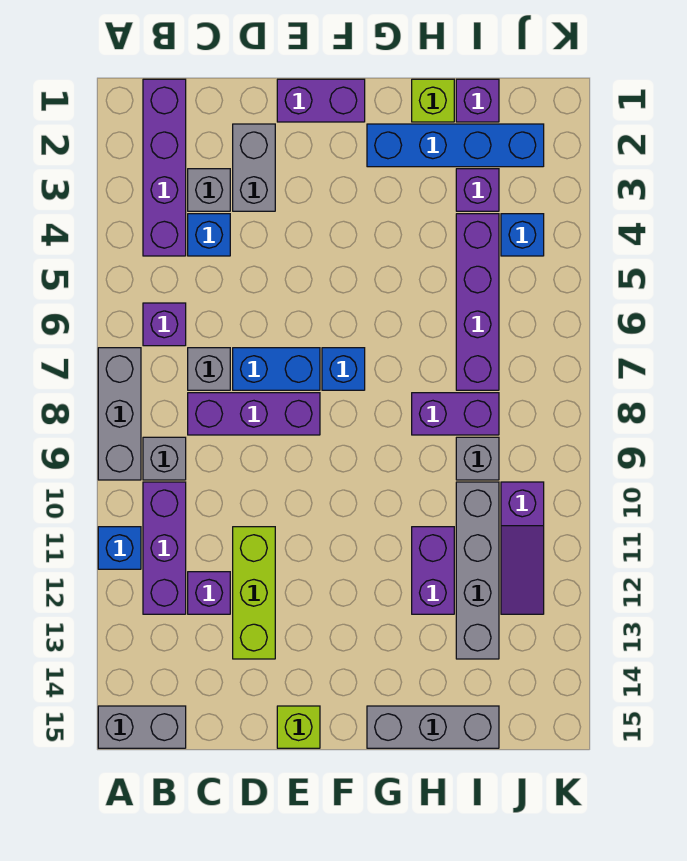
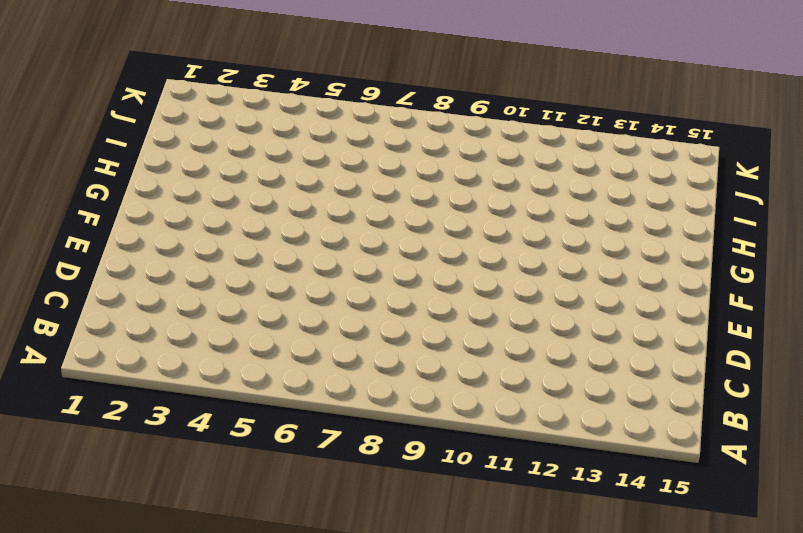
none -> grey brick A7:A9 level 1
none -> blue brick A11 level 1
none -> grey brick A15:B15 level 1
none -> purple brick B1:B4 level 1

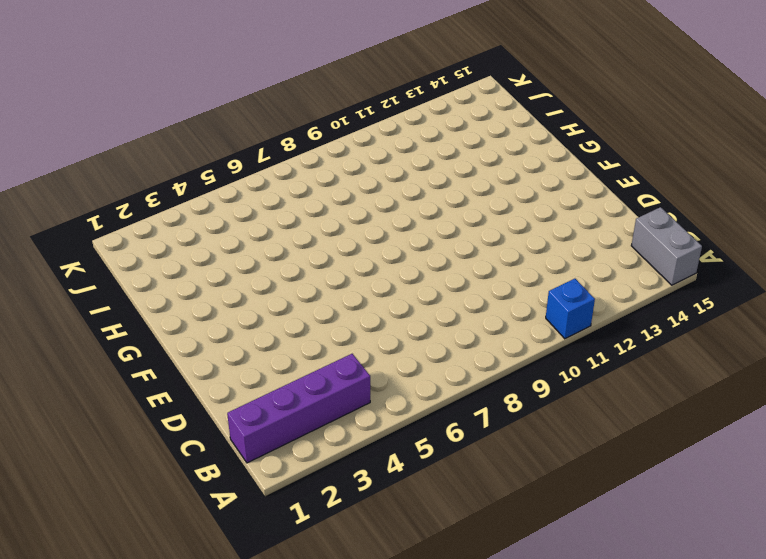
none -> grey brick A7:A9 level 1
none -> purple brick B6 level 1
none -> grey brick B9 level 1
none -> purple brick B10:B12 level 1

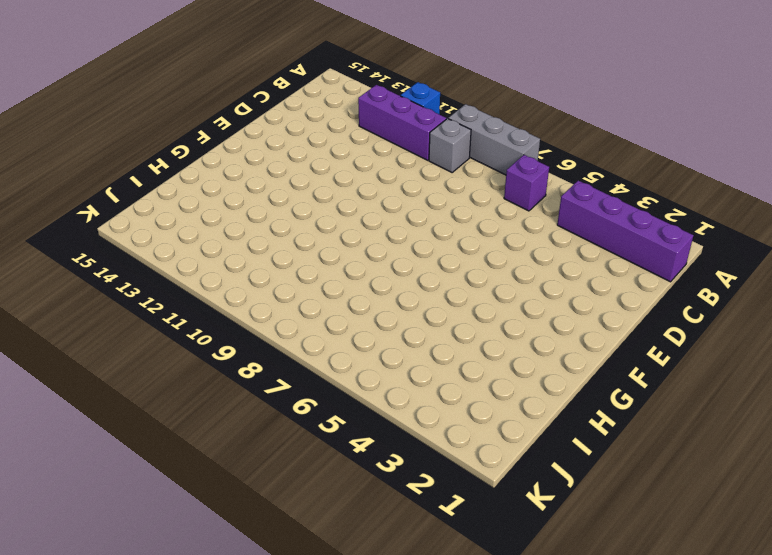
none -> grey brick A15:B15 level 1
none -> grey brick C3 level 1
none -> blue brick C4 level 1
none -> grey brick C7 level 1

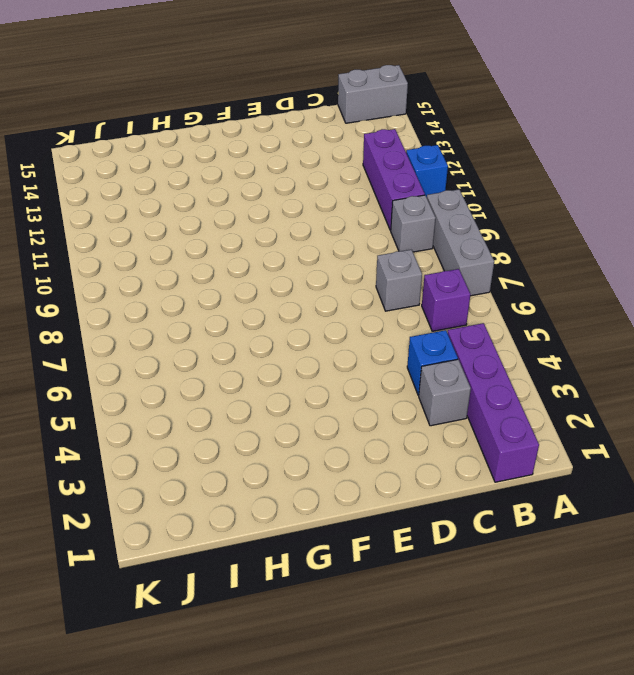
none -> purple brick C8:E8 level 1
none -> purple brick C12 level 1
none -> grey brick D2:D3 level 1
none -> blue brick D7:E7 level 1

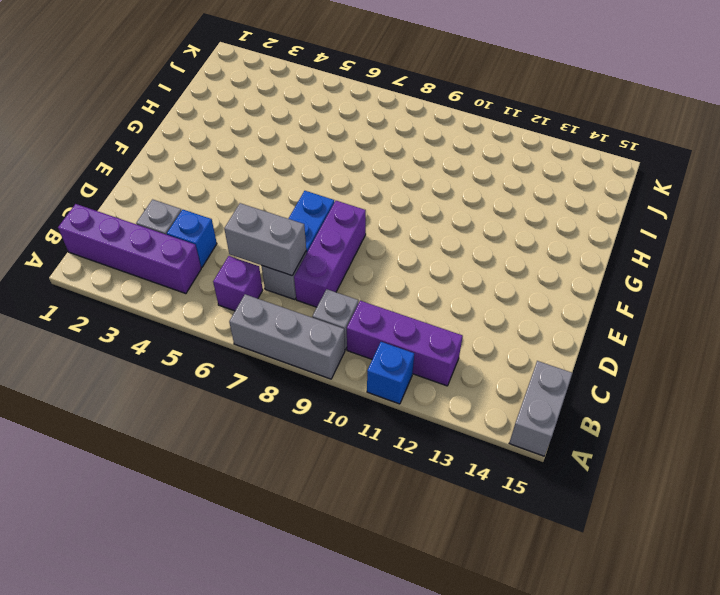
grey brick C6:C7 level 2 -> grey brick D2:D3 level 1
none -> purple brick C12 level 1
none -> lime brick D11:D13 level 1
none -> purple brick E1:F1 level 1
none -> lime brick E15 level 1

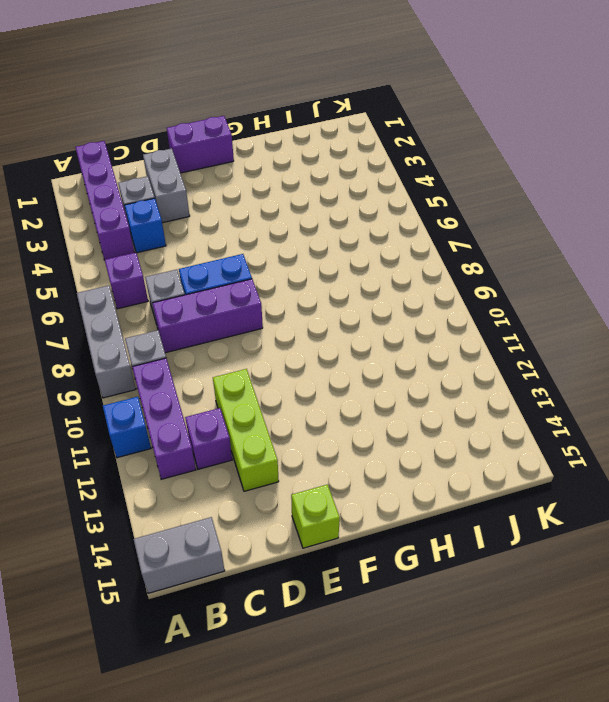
none -> blue brick F7 level 1
none -> blue brick G2:J2 level 1
none -> grey brick G15:I15 level 1
none -> lime brick H1 level 1

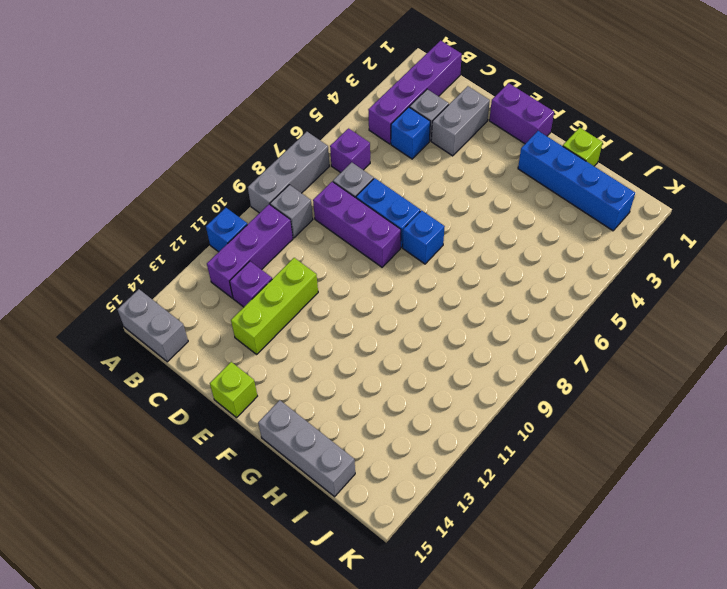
none -> purple brick H8:I8 level 1
none -> purple brick H11:H12 level 1
none -> purple brick I1 level 1
none -> purple brick I3 level 1

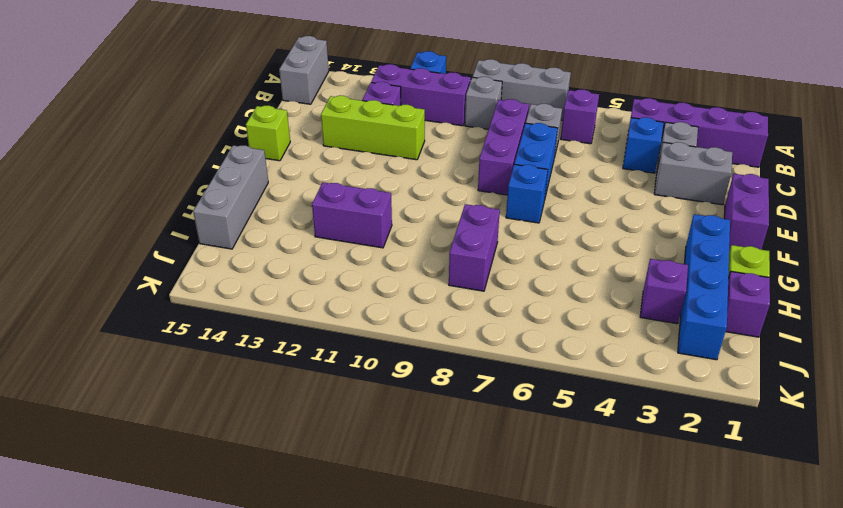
none -> purple brick I4:I7 level 1
none -> grey brick I9 level 1
none -> grey brick I10:I13 level 1
none -> blue brick J4 level 1

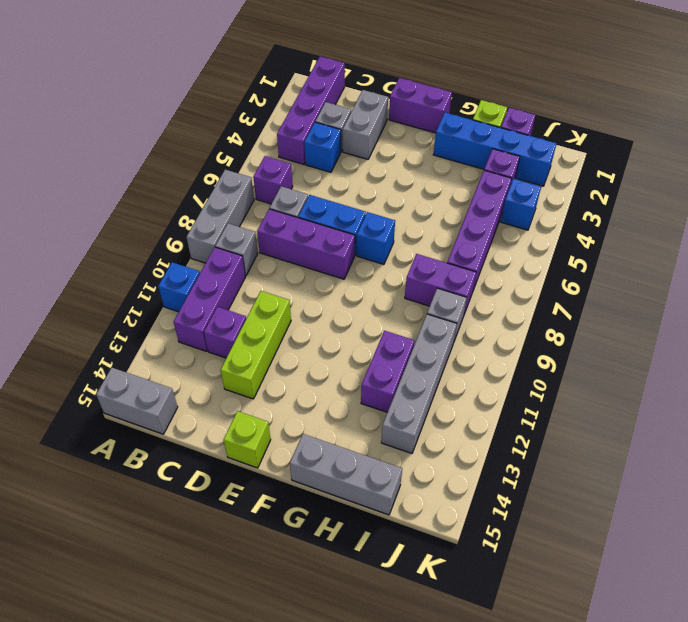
none -> purple slope J10:J12 level 1 top 10

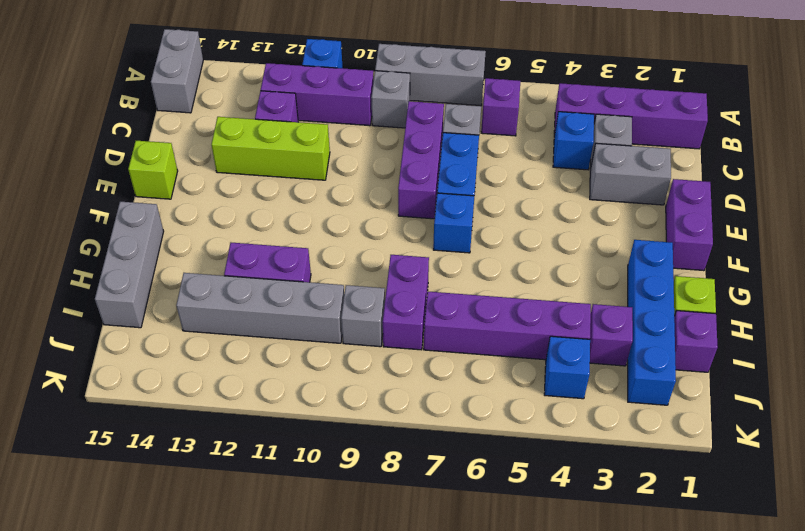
none -> purple slope J10:J12 level 1 top 10

